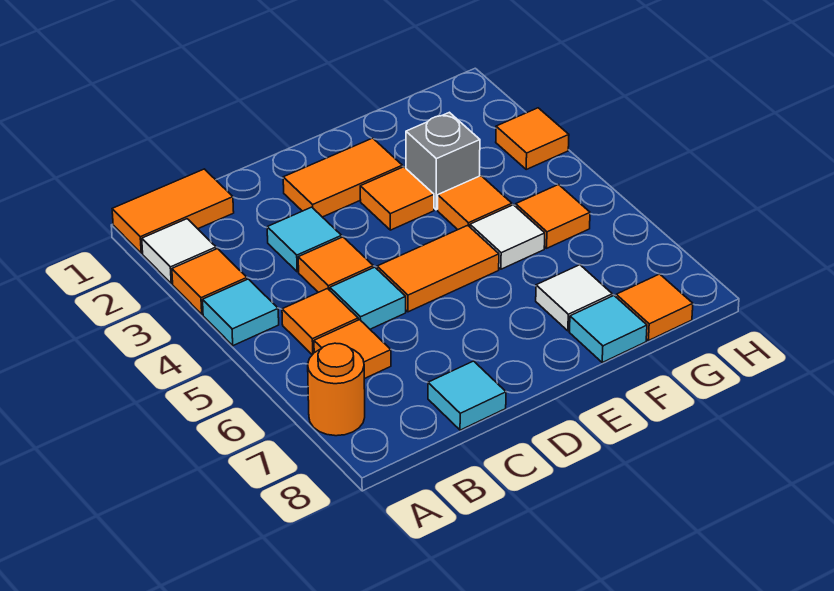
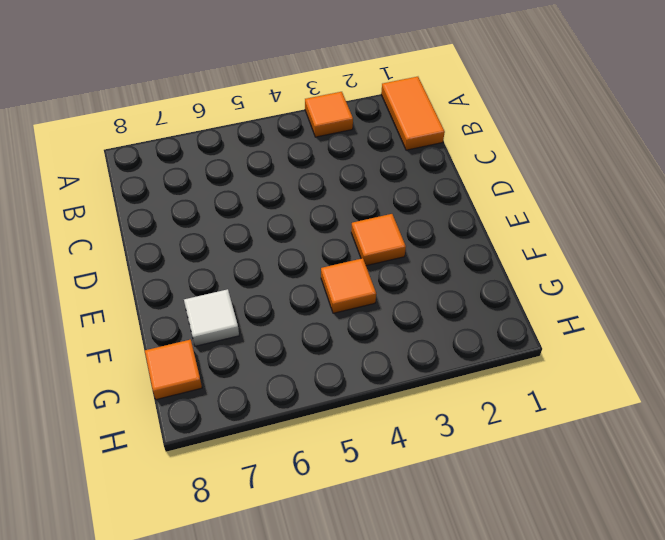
none -> white tile A2 level 1
none -> cyan tile A4 level 1
none -> orange round brick A7 level 1

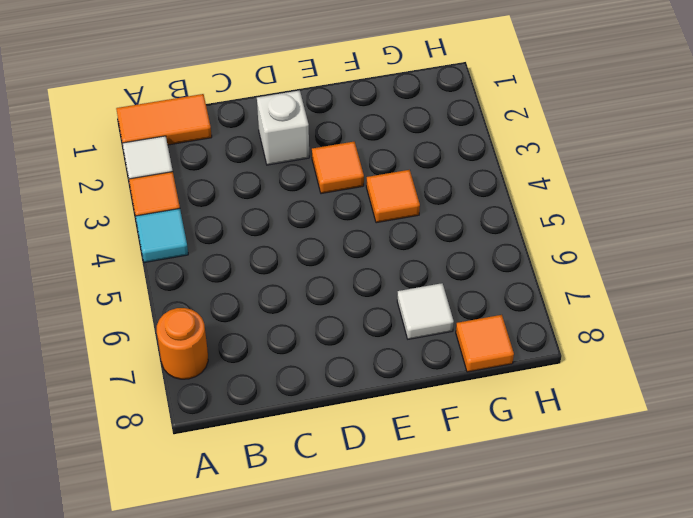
white brick D2 level 1 -> orange tile D2:E2 level 1
none -> orange tile B5 level 1
none -> orange tile B6 level 1
none -> cyan tile C3 level 1

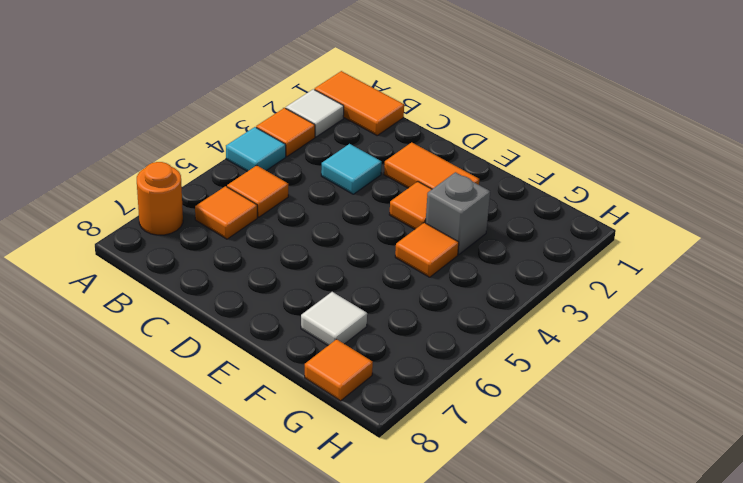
none -> orange tile C4 level 1
none -> cyan tile C5 level 1
none -> cyan tile C8 level 1

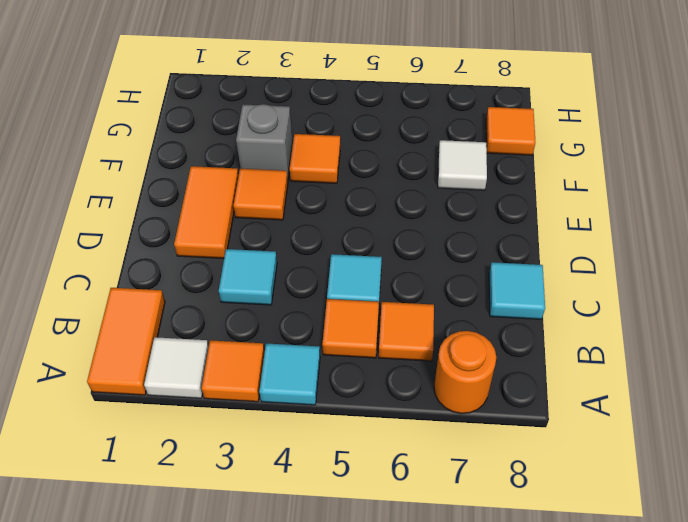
none -> orange tile C4 level 1
none -> orange tile D5:E5 level 1
none -> white tile F5 level 1

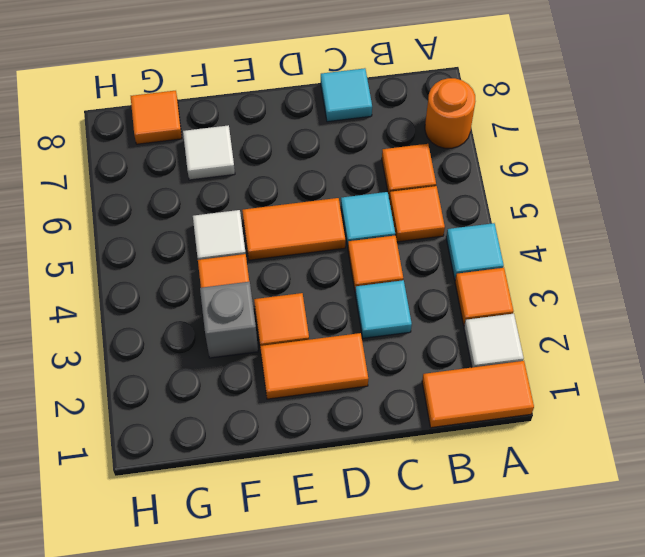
none -> cyan tile F8 level 1
none -> orange tile G5 level 1
none -> orange tile H3 level 1

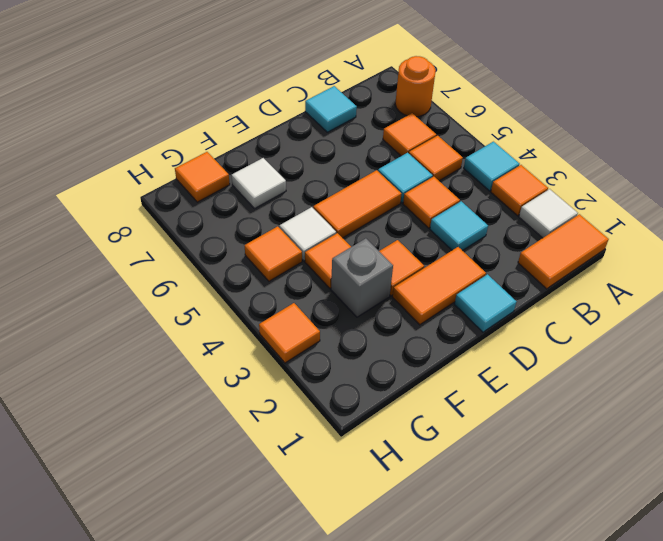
cyan tile D1 level 1 -> cyan tile F8 level 1

